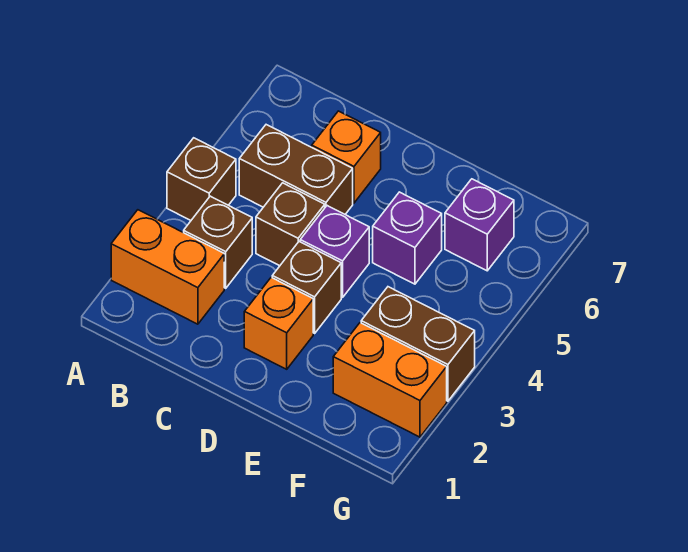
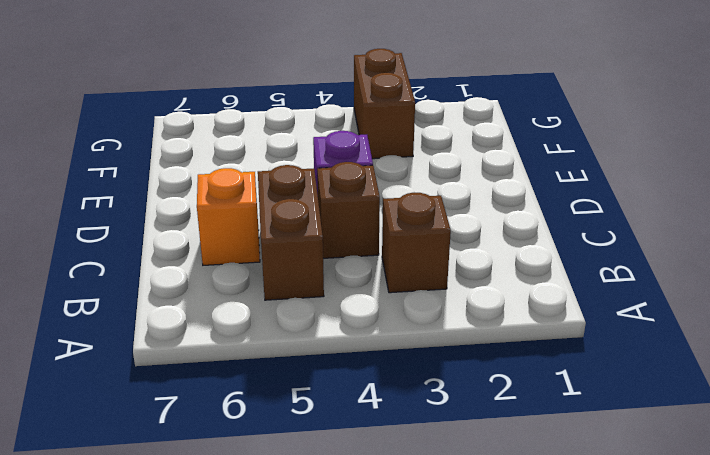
none -> orange brick A2:B2 level 1
none -> brown brick A4 level 1
none -> orange brick D2 level 1

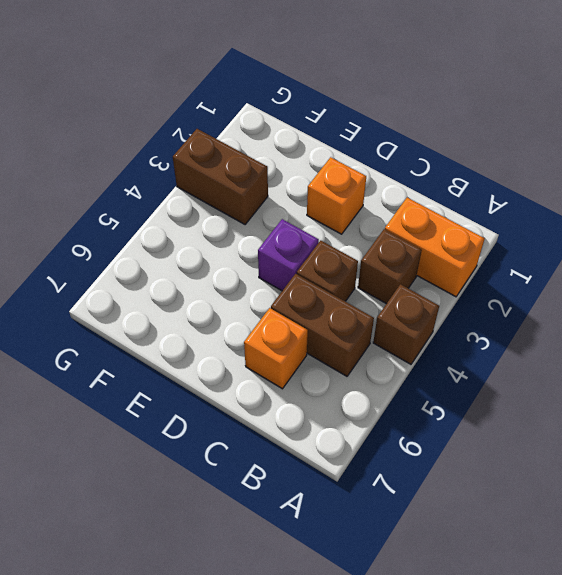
none -> brown brick D3 level 1
none -> purple brick E5 level 1
none -> orange brick F2:G2 level 1

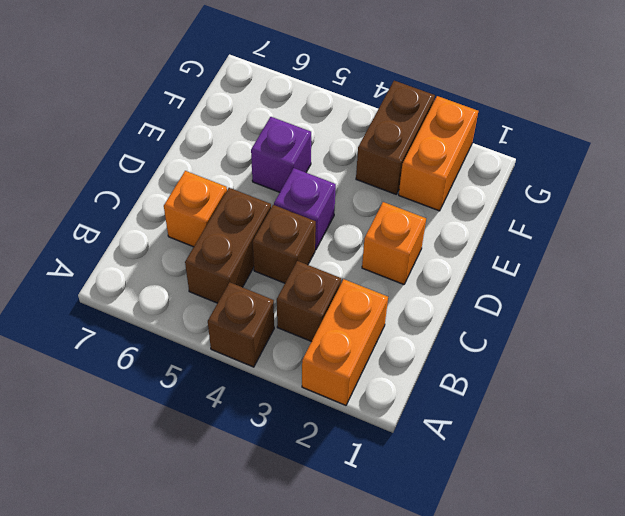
none -> brown brick D3 level 1
none -> purple brick F6 level 1

